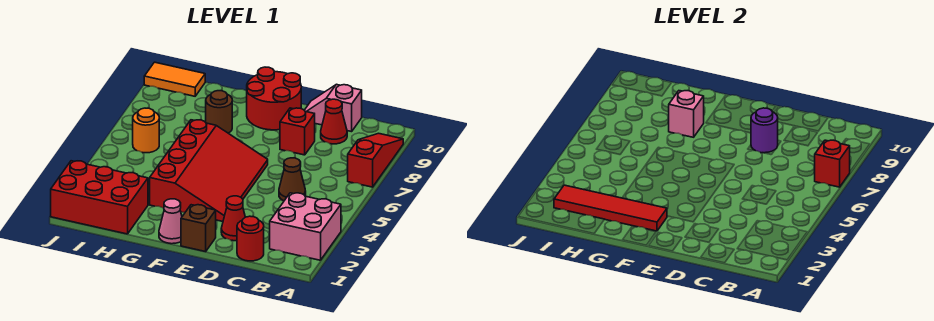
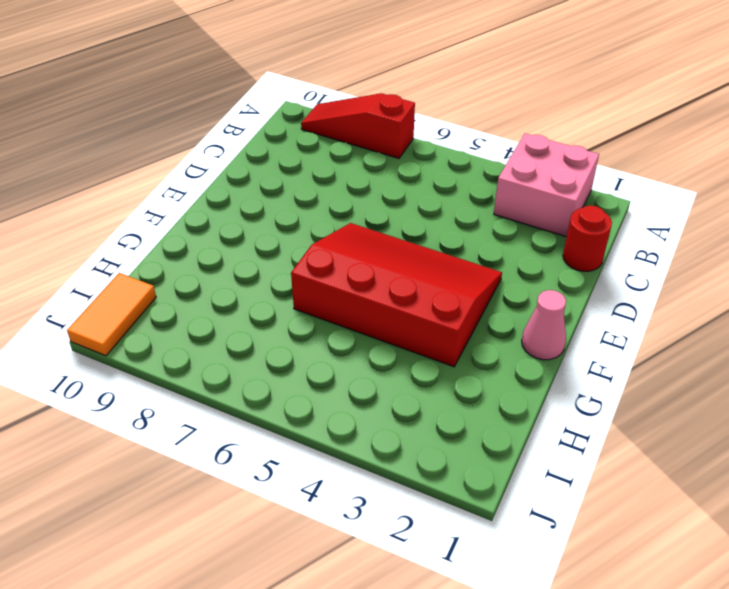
none -> brown cone C5 level 1
none -> red cone C9 level 1
none -> pink slope C10:D10 level 1 top C

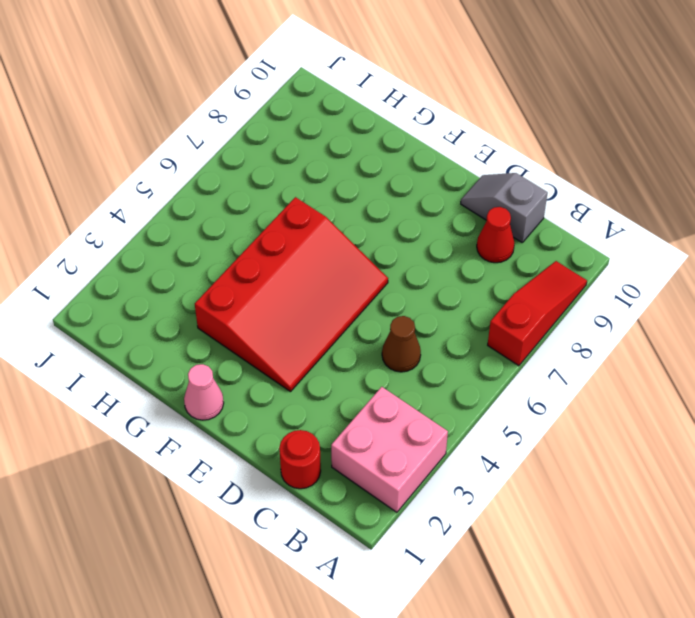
grey slope C10:D10 level 1 top C -> pink slope C10:D10 level 1 top C
none -> red cone D2 level 1
none -> red brick D8 level 1
none -> brown brick E1 level 1

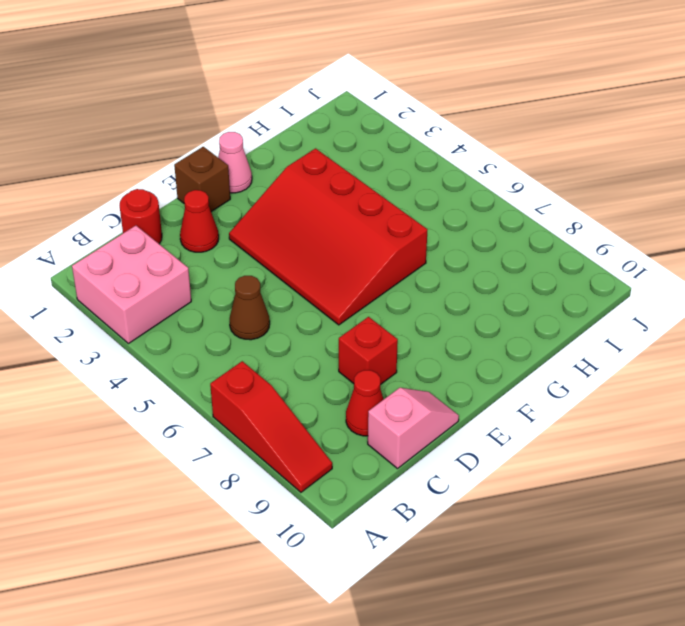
none -> red round brick E9:F10 level 1
none -> brown round brick G8 level 1
none -> red brick H1:J2 level 1

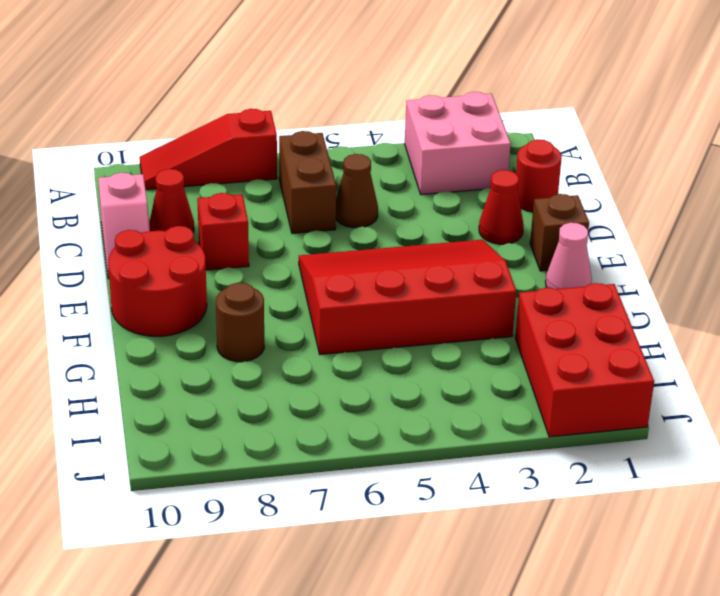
brown brick B6:C6 level 1 -> none
none -> orange round brick I6 level 1
none -> orange tile I10:J10 level 1
none -> red brick A7 level 2

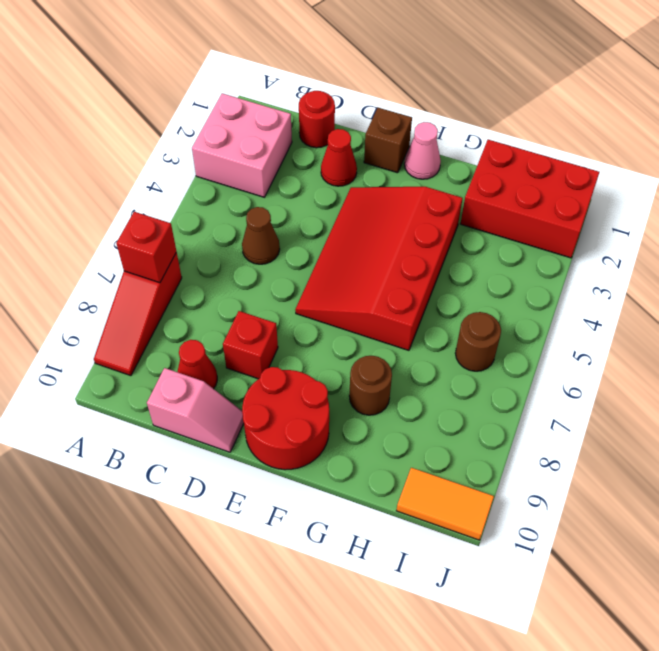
brown round brick I6 level 1 -> orange round brick I6 level 1
none -> purple round brick D8 level 2
none -> red tile F2:I2 level 2
none -> pink brick G8 level 2

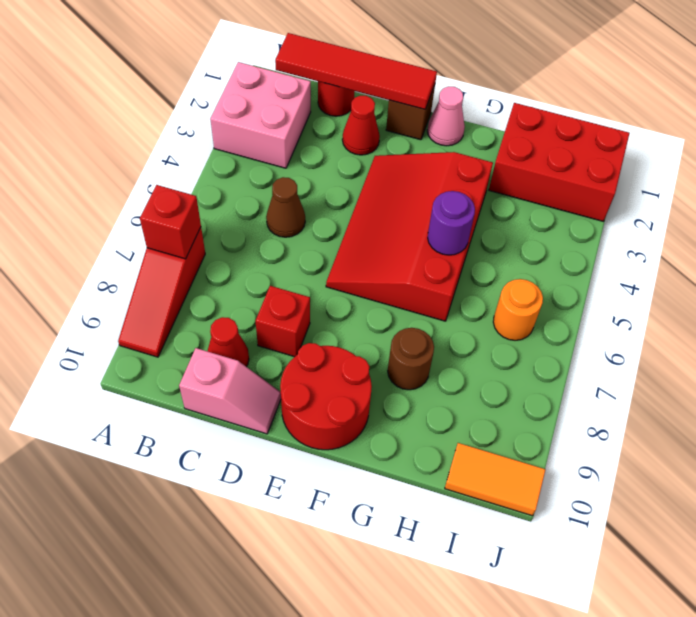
red tile B1:E1 level 2 -> red tile F2:I2 level 2
purple round brick G5 level 2 -> purple round brick D8 level 2
none -> pink brick G8 level 2

